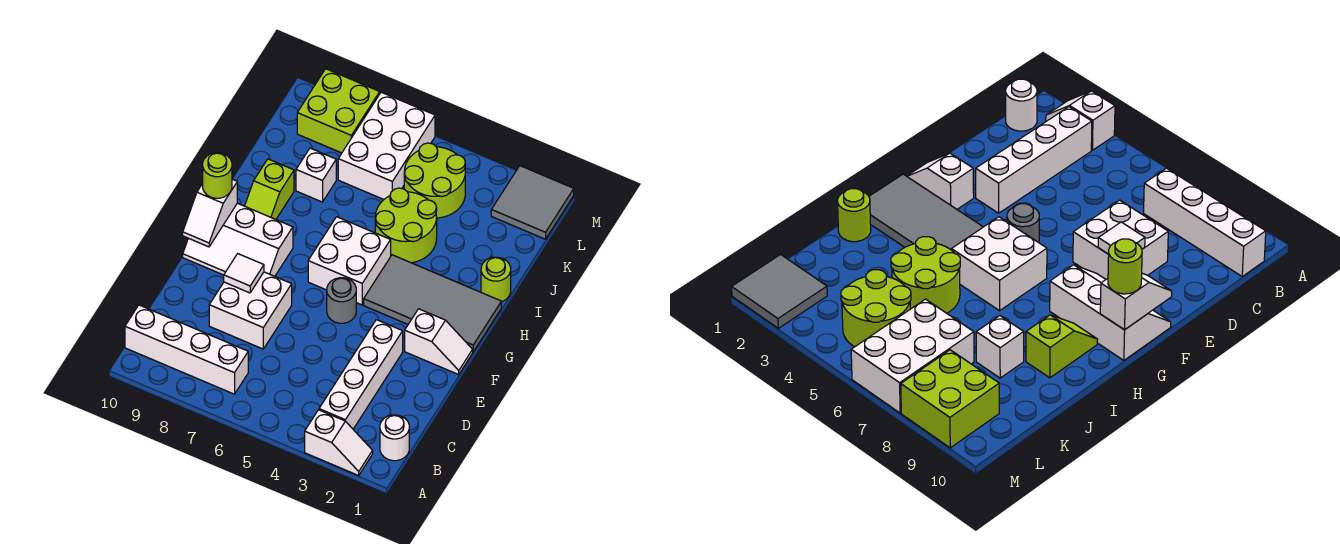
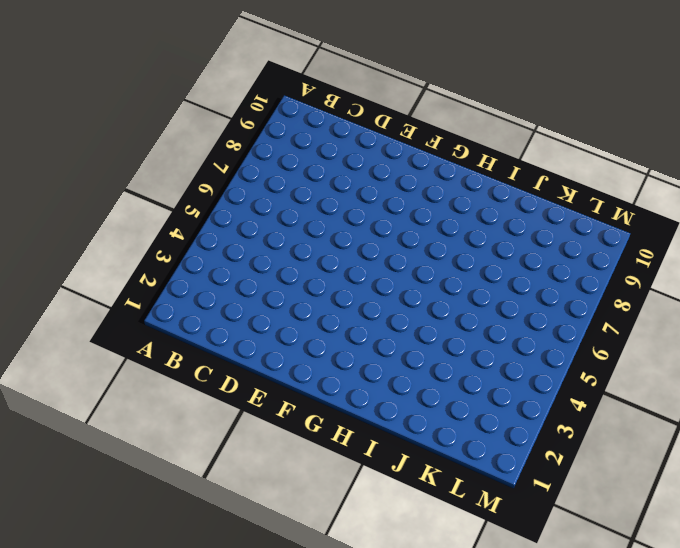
none -> white slope A2:A3 level 1 top 3
none -> white round brick B1 level 1
none -> white brick B3:E3 level 1

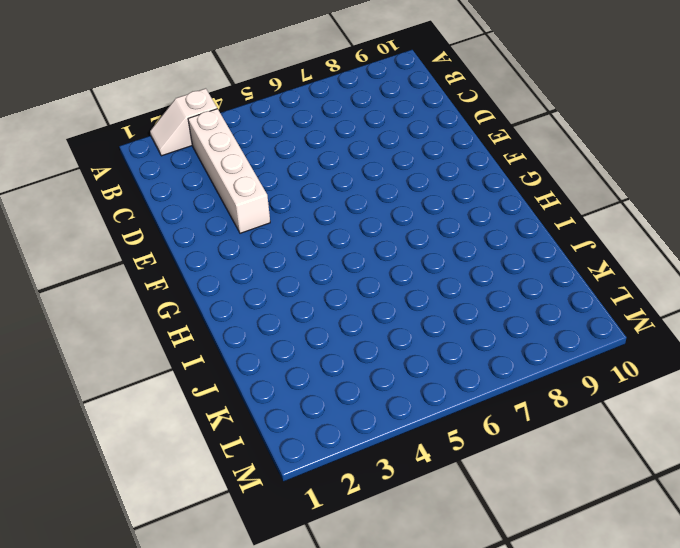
none -> white round brick B1 level 1
none -> white brick B7:B10 level 1
none -> white brick D7:E8 level 1

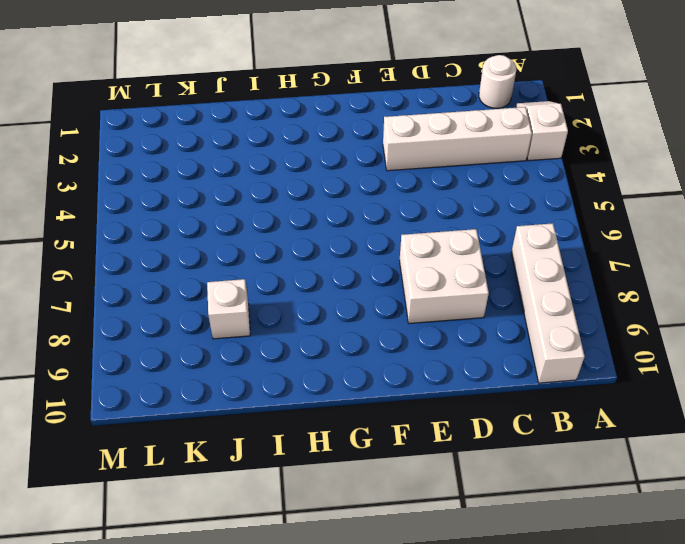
none -> white slope F1:F2 level 1 top 2
none -> grey round brick F5 level 1
none -> white slope F8:G10 level 1 top G

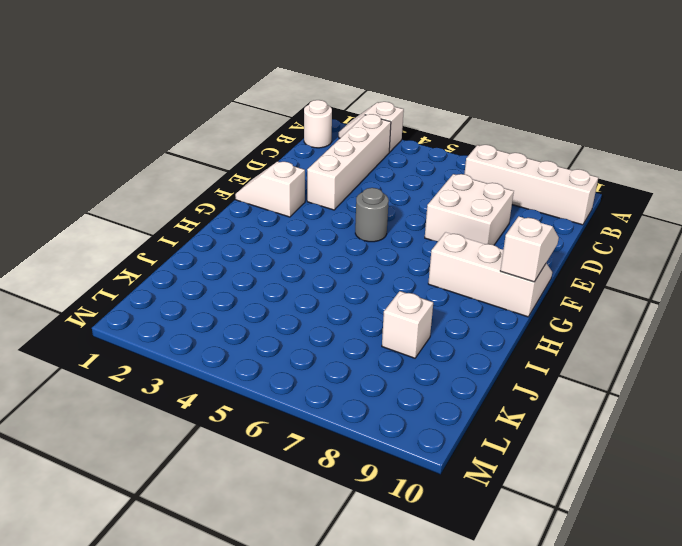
none -> grey tile G1:H4 level 1
none -> white brick G5:H6 level 1
none -> lime slope H9:I9 level 1 top I

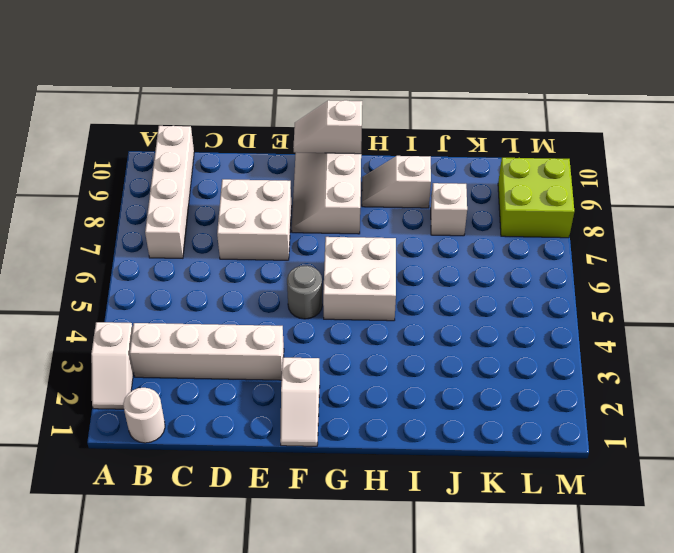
white slope H9:I9 level 1 top I -> lime slope H9:I9 level 1 top I
none -> grey tile G1:H4 level 1
none -> lime round brick I1 level 1
none -> lime round brick I4:J5 level 1

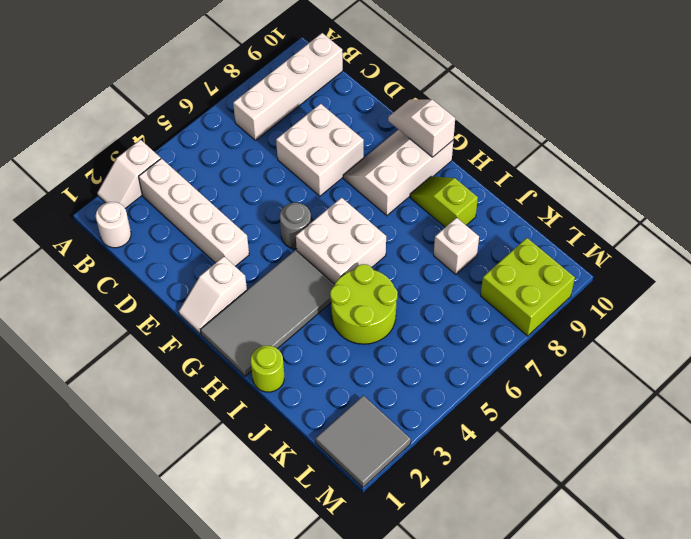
none -> lime round brick K4:L5 level 1
none -> white brick K6:M7 level 1
none -> white tile E8 level 2

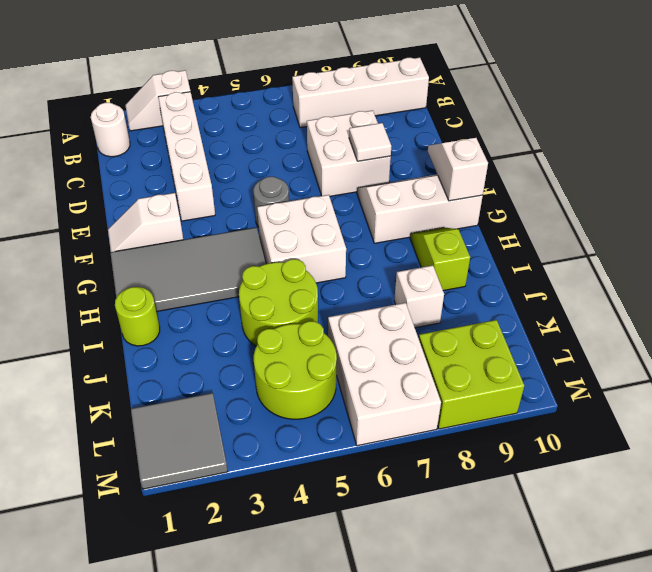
none -> lime round brick G10 level 3

